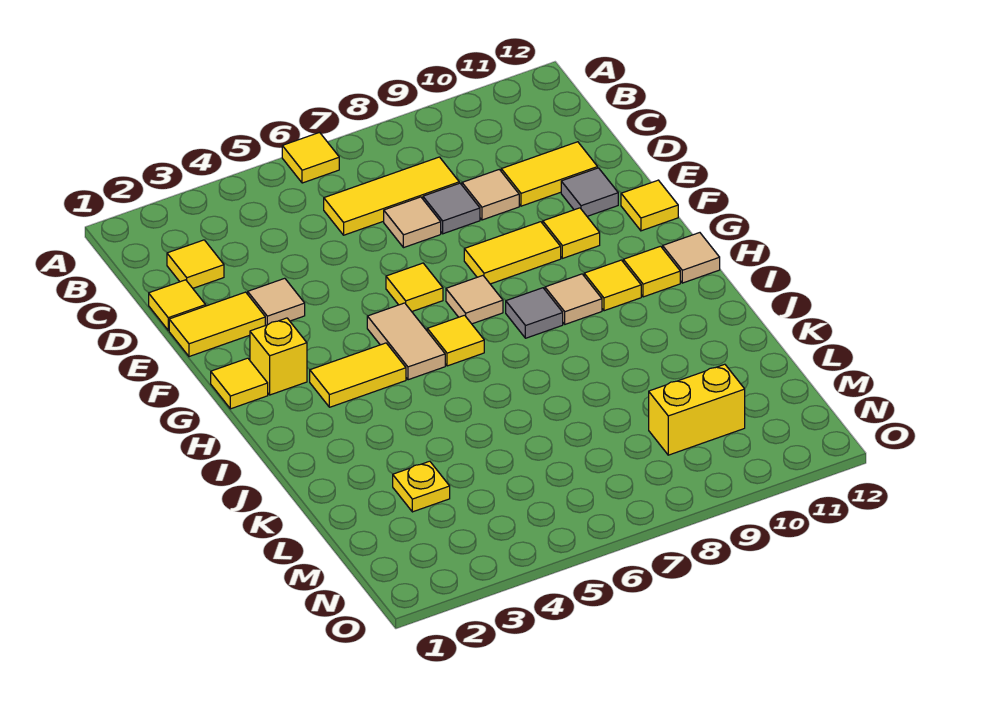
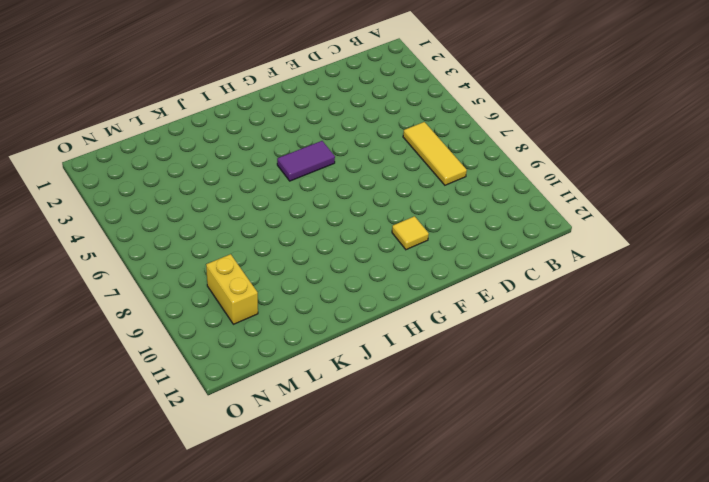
purple tile G5:H5 level 1 -> tan tile G5:H5 level 1
none -> yellow tile A6 level 1
none -> yellow tile C2 level 1
none -> yellow tile D1 level 1

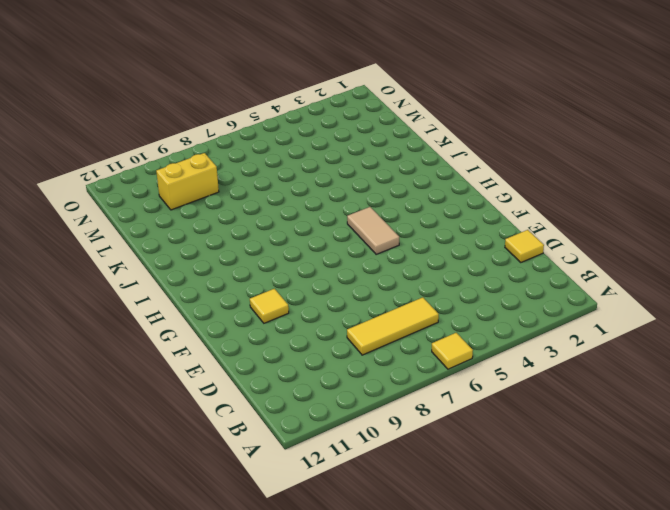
none -> yellow tile C2 level 1
none -> tan tile D7 level 1
none -> grey tile D8 level 1

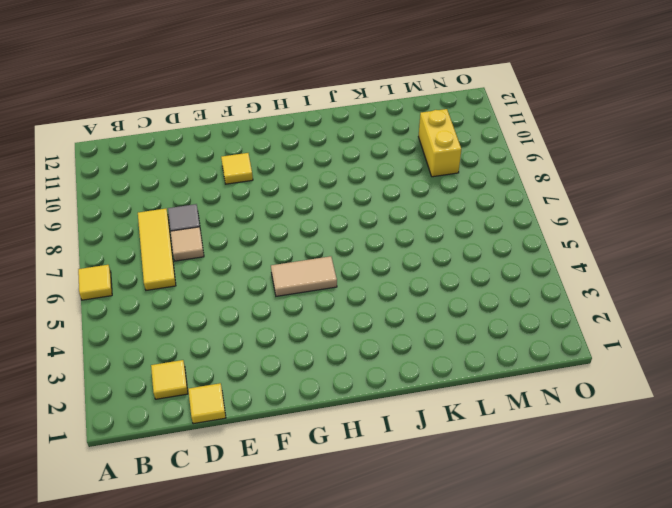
none -> tan tile D9 level 1
none -> yellow tile D10:D11 level 1
none -> yellow tile E1:E2 level 1

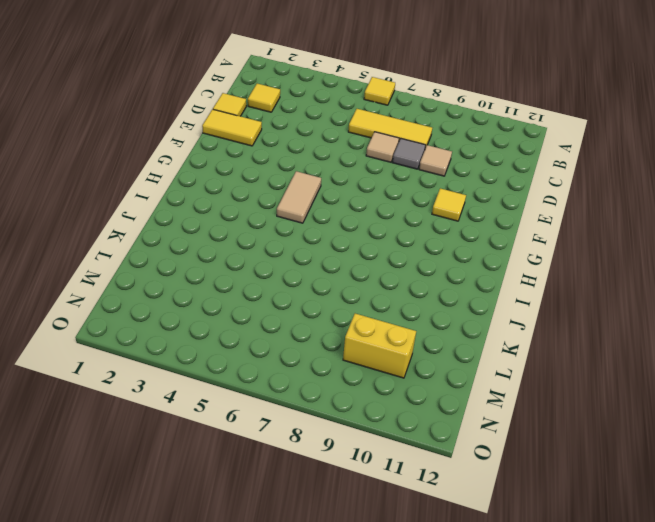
none -> yellow tile D10:D11 level 1
none -> tan tile E3 level 1
none -> grey tile E11 level 1

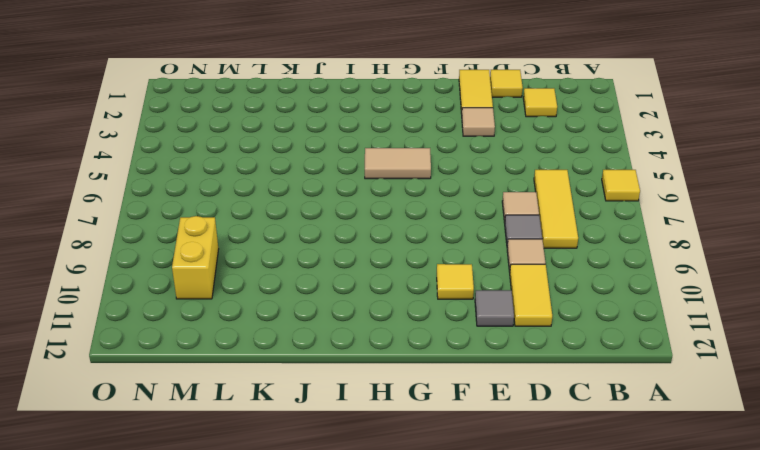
none -> yellow tile F6 level 1
none -> yellow tile F8:F9 level 1
none -> yellow tile F12 level 1

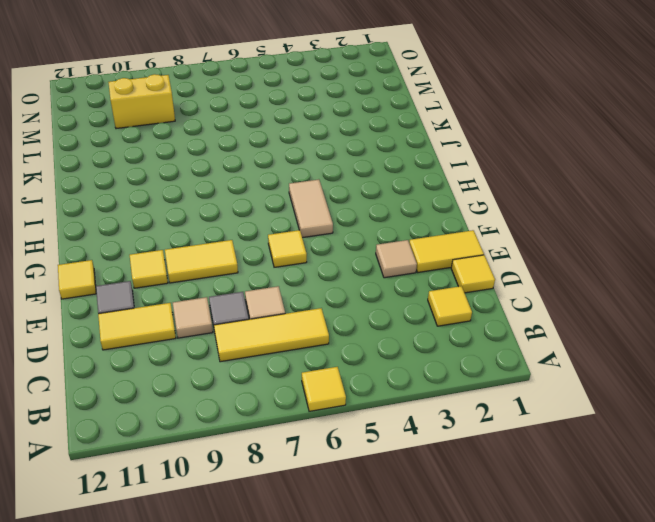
none -> yellow tile G1 level 1
none -> yellow brick G2 level 1
none -> tan tile G7 level 1

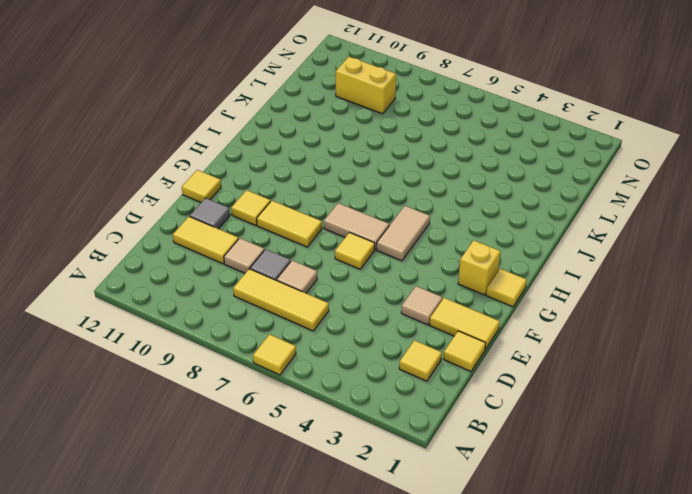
tan tile G6:G7 level 1 -> tan tile G7 level 1
none -> yellow tile H3:H4 level 1
none -> yellow tile H6 level 1
none -> grey tile H8 level 1

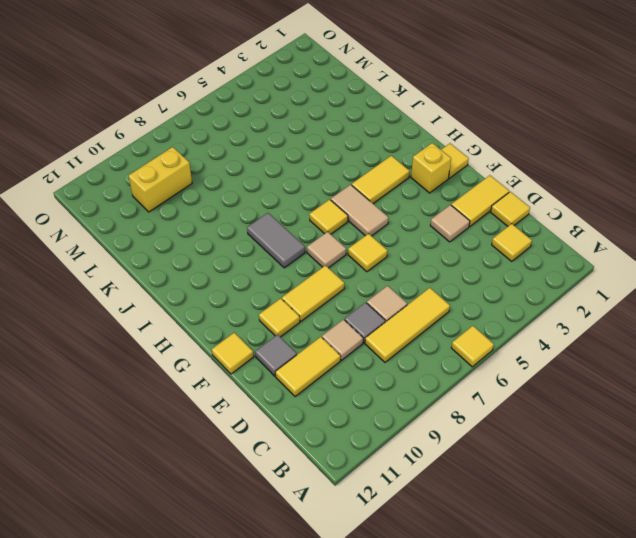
grey tile H8:I8 level 1 -> grey tile H8 level 1
none -> tan tile H9 level 1
none -> yellow tile H10 level 1
none -> yellow tile H11 level 1

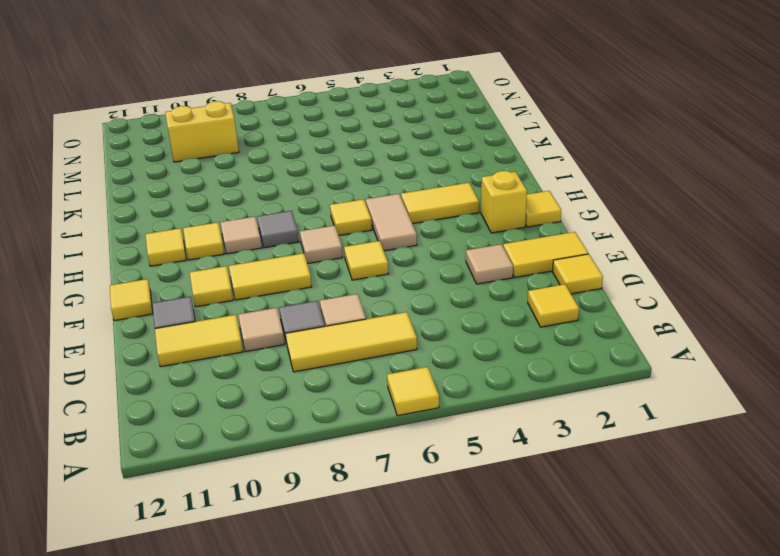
none -> tan tile H12 level 1
none -> yellow plate L3 level 1

